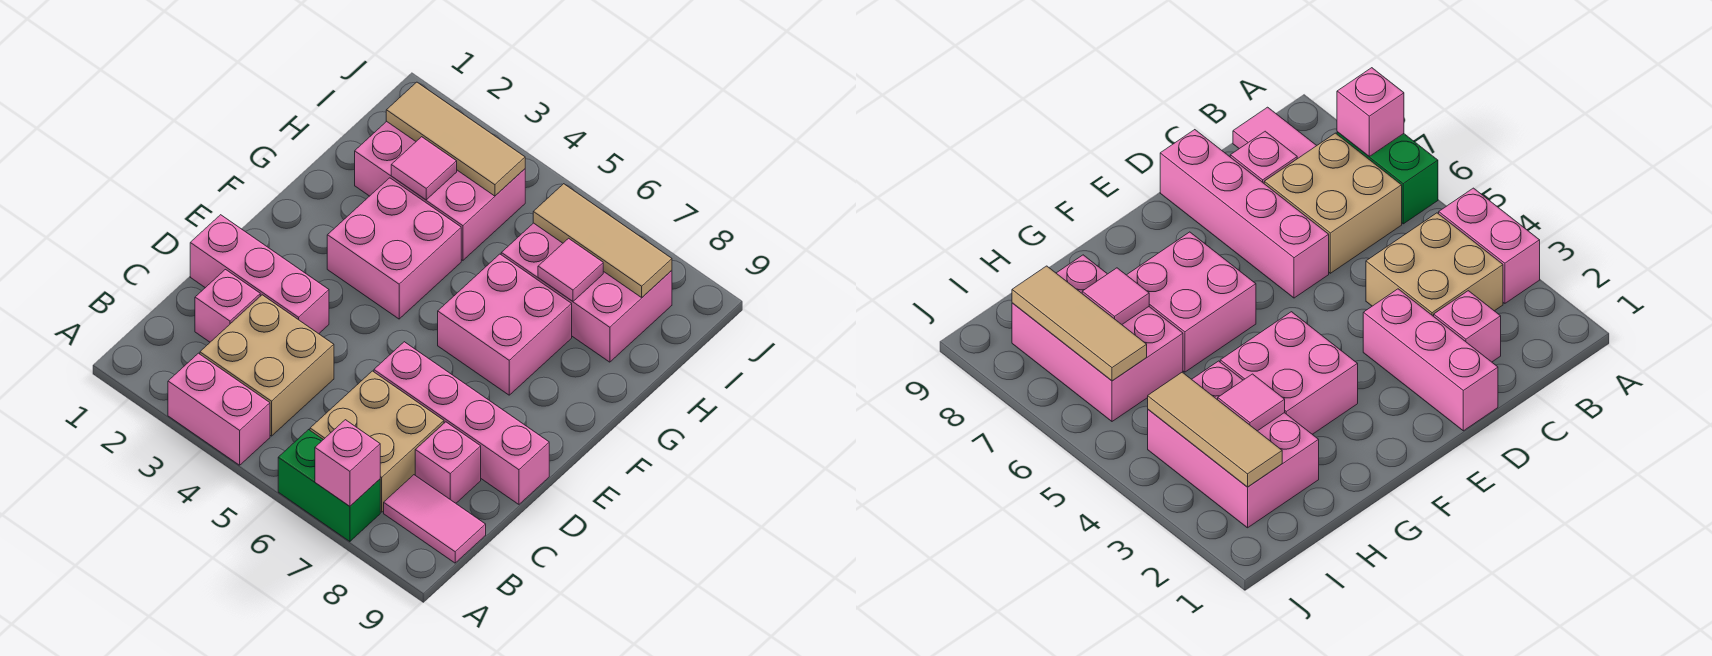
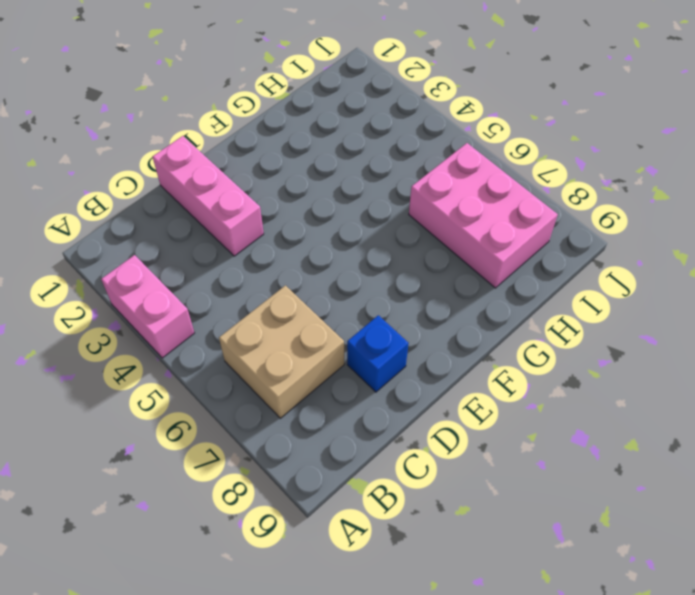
blue brick D8 level 1 -> pink brick D6:D9 level 1
none -> green brick A6:A7 level 1
none -> tan brick B3:C4 level 1
none -> pink tile B8:B9 level 1

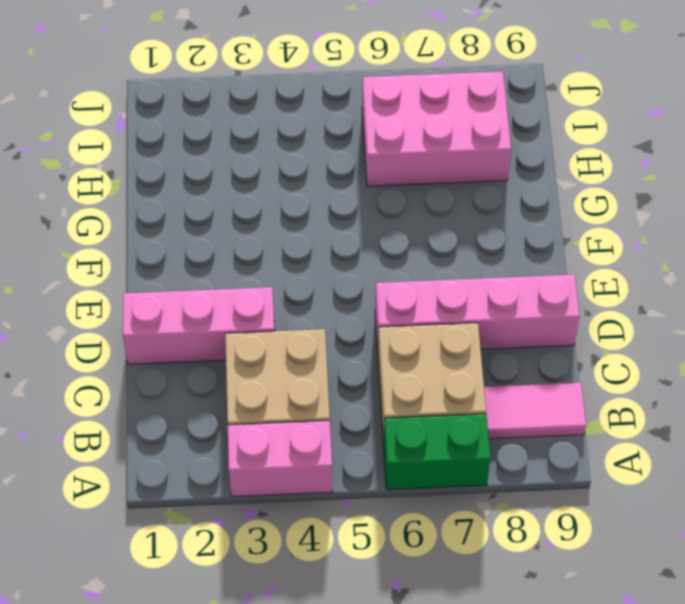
none -> pink brick C2 level 1
none -> pink brick C8 level 1
none -> pink brick F3:G4 level 1

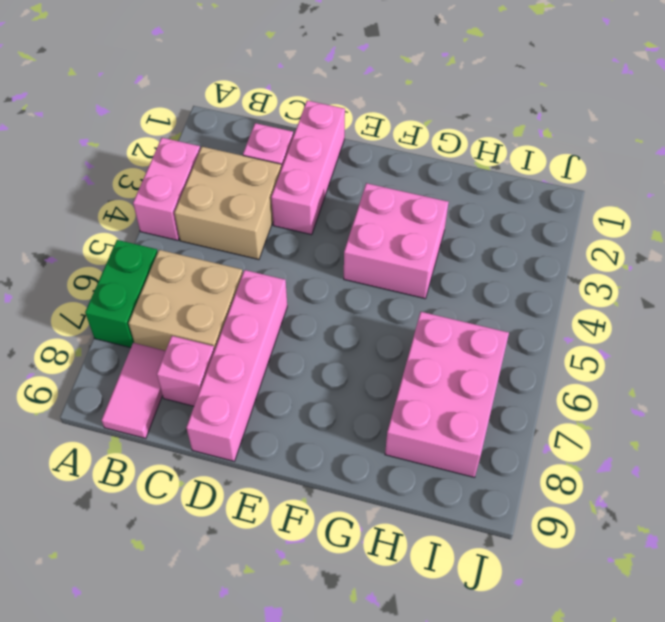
none -> pink brick F6:G7 level 1
none -> pink brick H2:I4 level 1
none -> pink brick A7 level 2

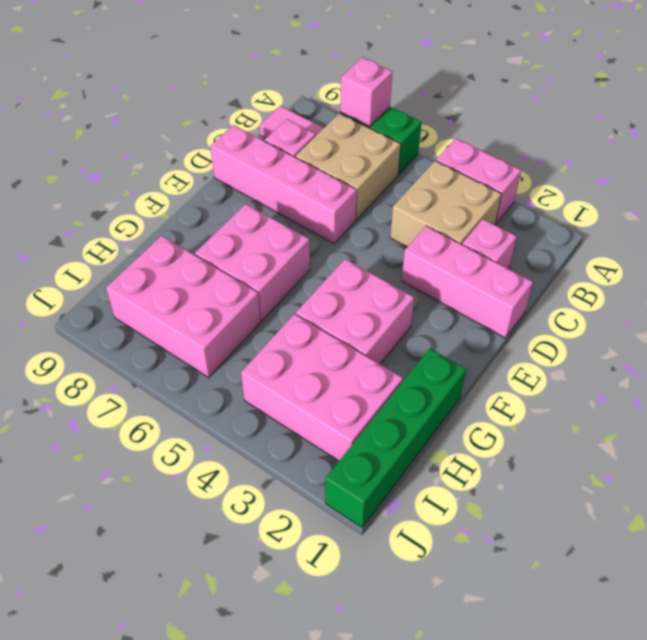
green brick G1:J1 level 1 -> none
none -> pink tile H3 level 2
none -> pink tile H7 level 2
none -> tan tile I2:I4 level 2

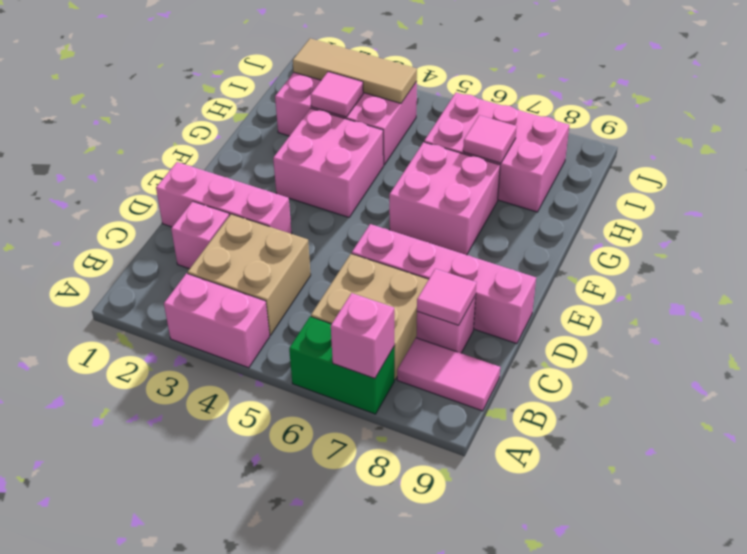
pink tile C8 level 2 -> none
none -> tan tile I6:I8 level 2

